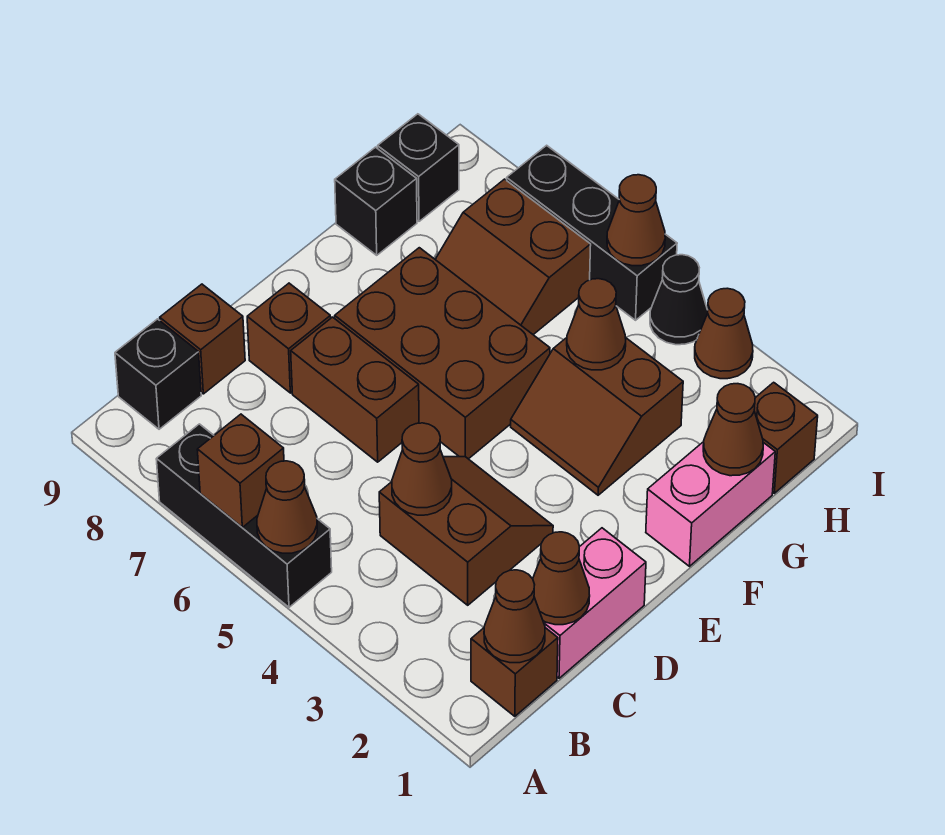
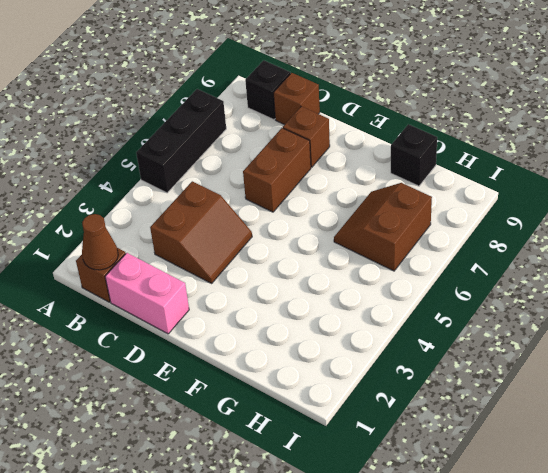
none -> brown brick E5:F7 level 1
none -> pink brick F1:G1 level 1
none -> brown slope F3:G4 level 1 top G

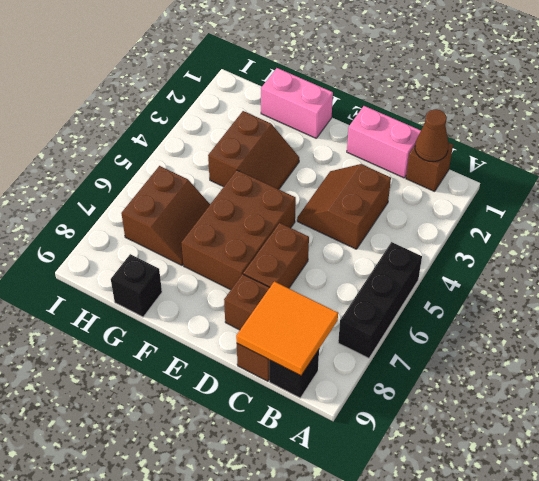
orange tile B8:C9 level 2 -> none
none -> brown brick H1 level 1
none -> black brick H9 level 1
none -> brown cone I3 level 1

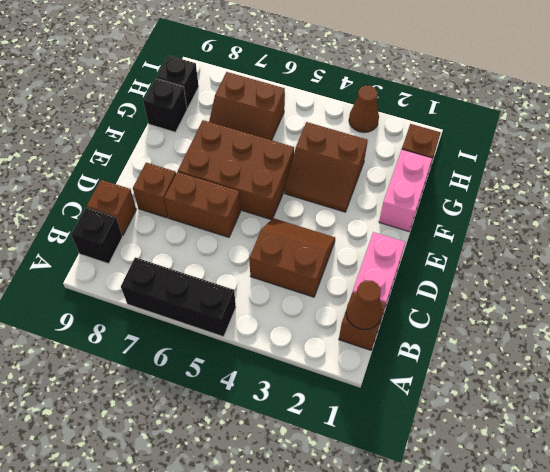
none -> black cone I4 level 1
none -> black brick I5:I7 level 1
none -> brown cone A5 level 2

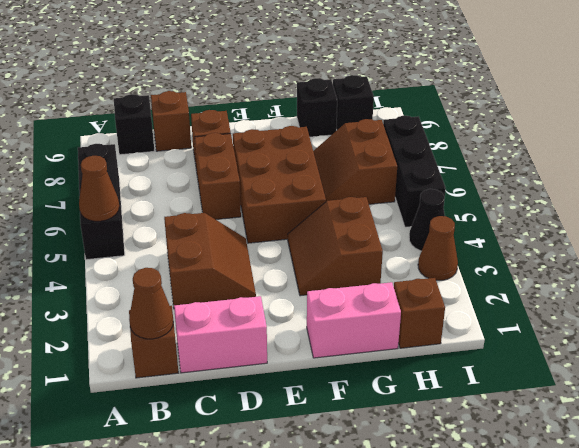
none -> brown brick A6 level 2
none -> brown cone C1 level 2
none -> brown cone C4 level 2

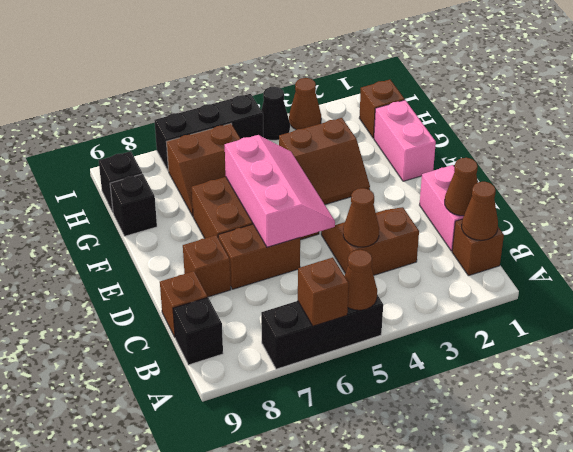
pink slope D5:F6 level 2 top 6 -> none
none -> brown cone G1 level 2
none -> brown cone G4 level 2
none -> brown cone I5 level 2

